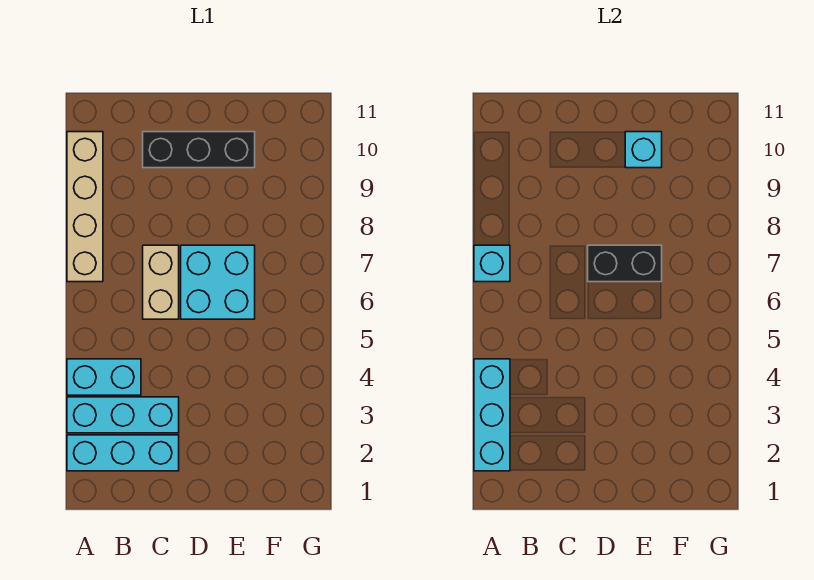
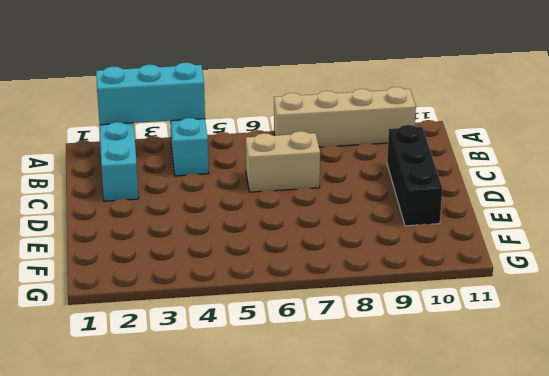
none -> cyan brick A3:C3 level 1
none -> cyan brick D6:E7 level 1

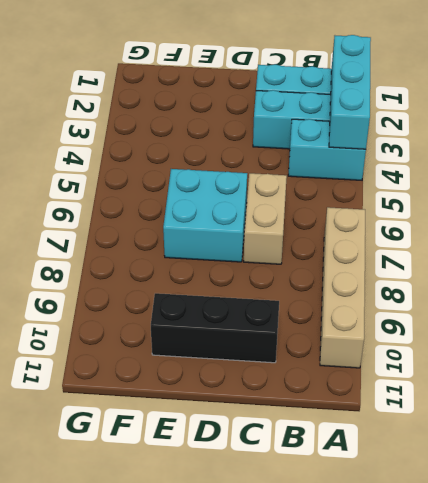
none -> cyan brick A7 level 2
none -> black brick D7:E7 level 2

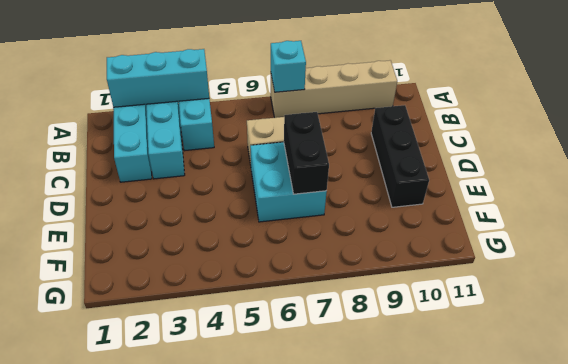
none -> cyan brick E10 level 2

